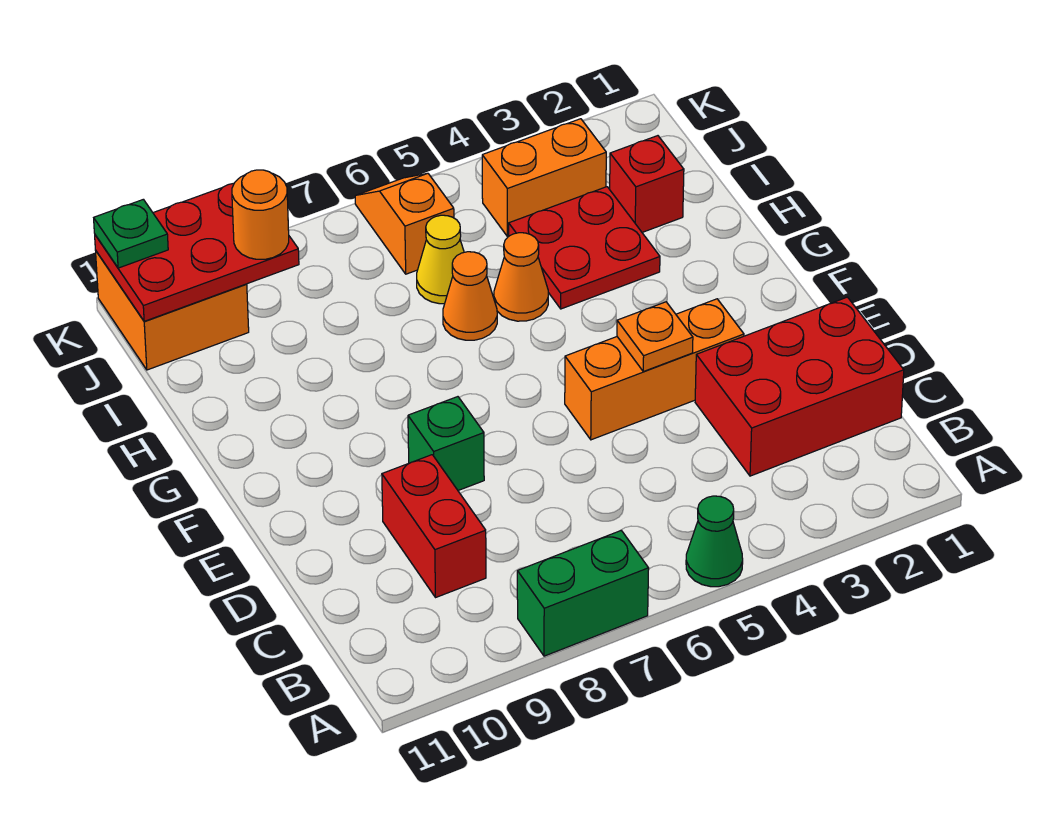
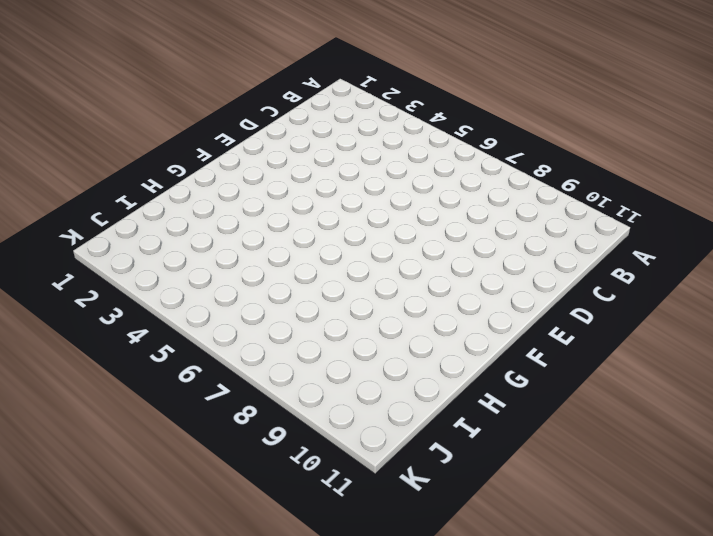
none -> green cone A5 level 1
none -> green brick A7:A8 level 1
none -> red brick C1:D3 level 1

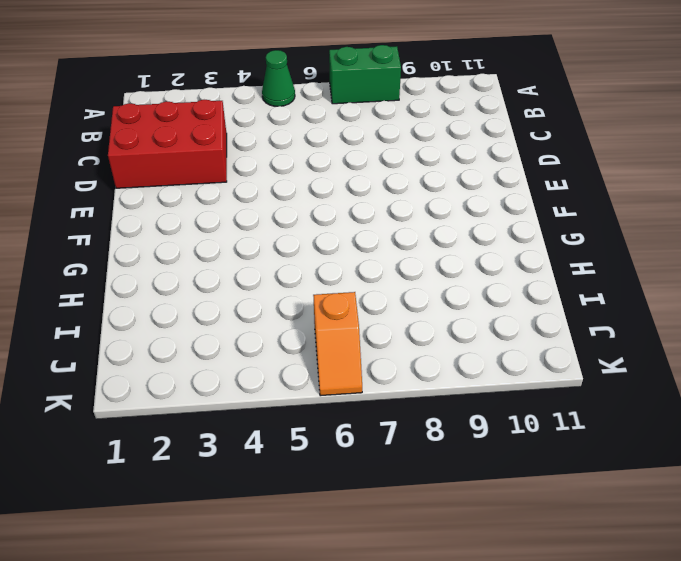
none -> red brick C9:D9 level 1
none -> orange brick E3:E5 level 1
none -> green brick E8 level 1

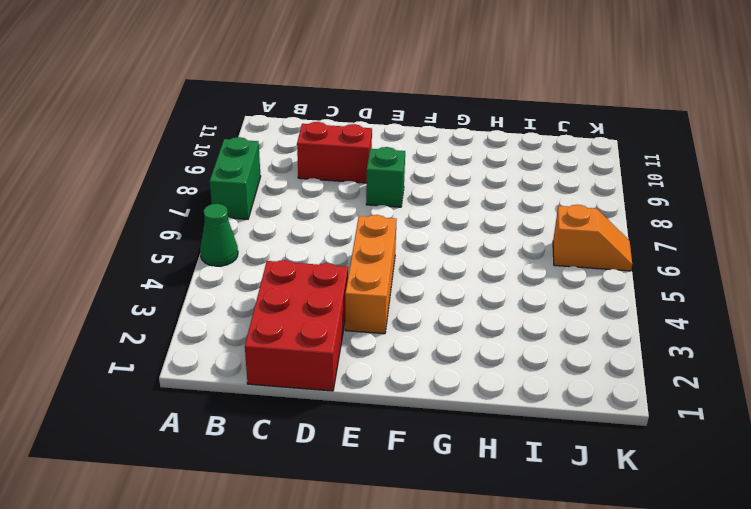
none -> red plate H3:I4 level 1
none -> orange cone H5 level 1
none -> orange cone H6 level 1

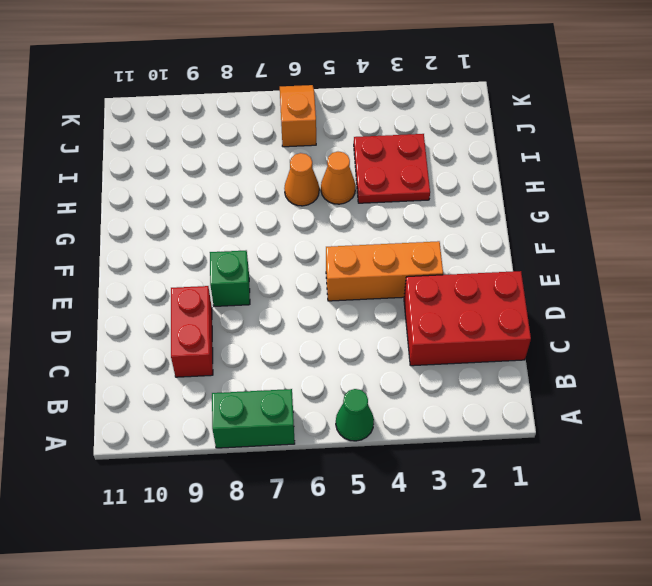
none -> red brick I2 level 1
none -> yellow cone I6 level 1
none -> orange brick J3:J4 level 1

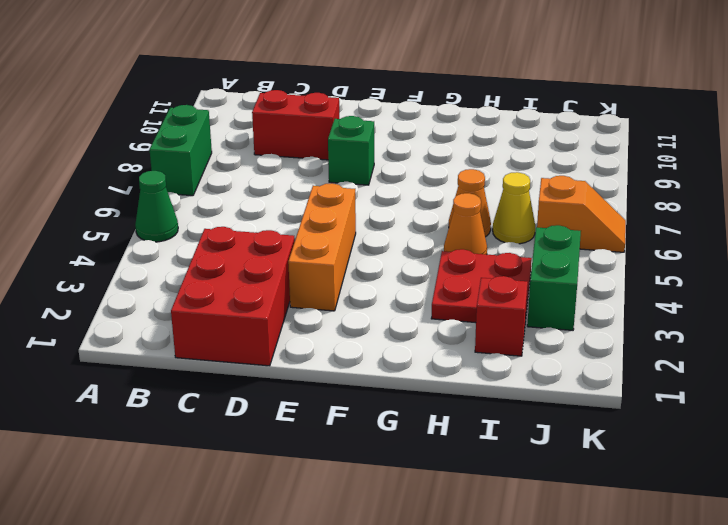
green brick J3:J4 level 1 -> orange brick J3:J4 level 1
none -> orange brick J10:K11 level 1
none -> orange plate E4 level 2
none -> red plate J9:K11 level 2

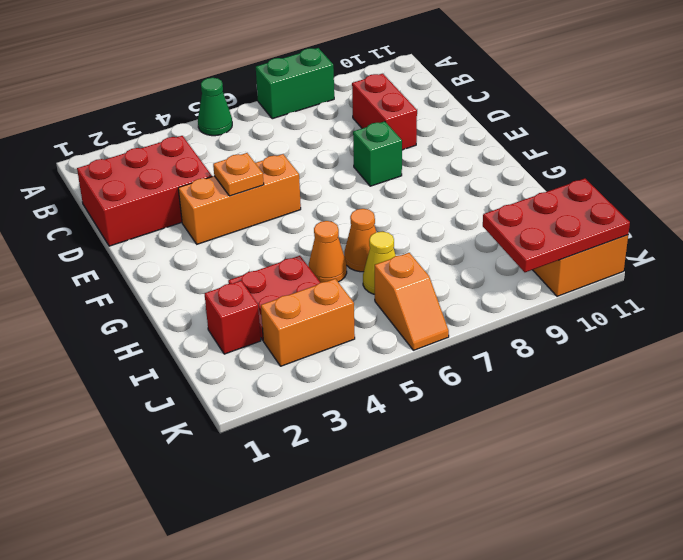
none -> orange round brick J9 level 3
none -> green plate K11 level 3

